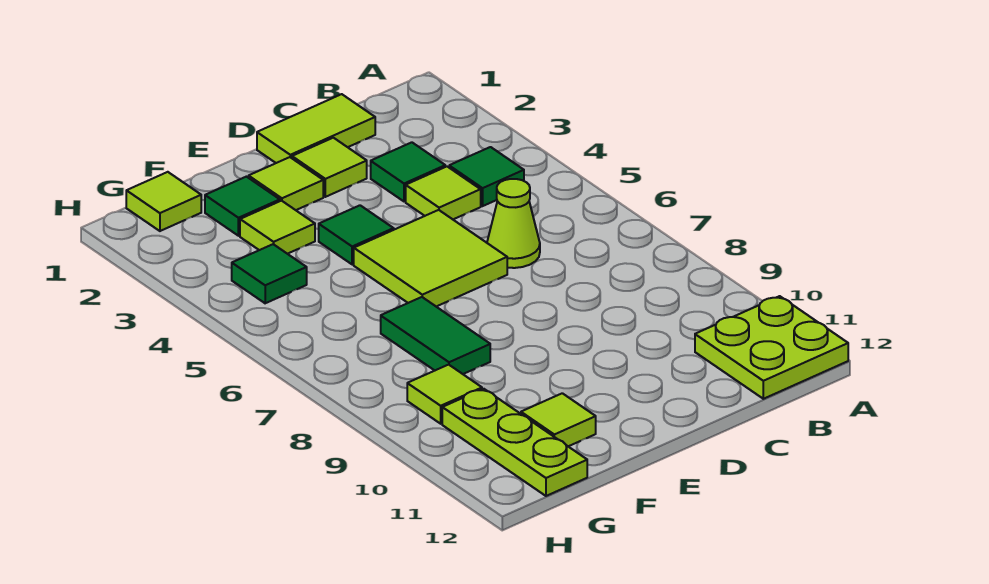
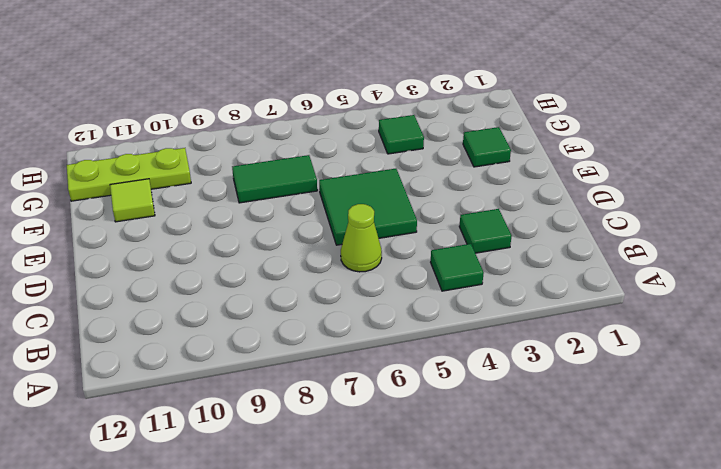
green tile D5:E6 level 1 -> lime tile D5:E6 level 1
none -> lime plate A11:B12 level 1
none -> lime tile C1:D1 level 1
none -> lime tile C4 level 1

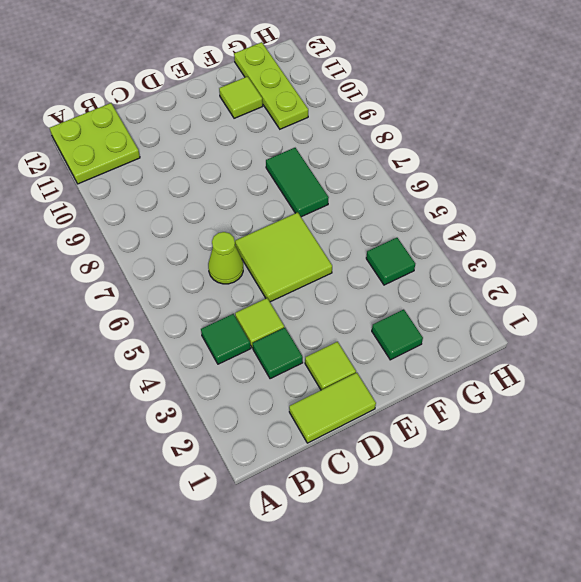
none -> lime tile E2 level 1
none -> green tile E4 level 1
none -> lime tile F3 level 1

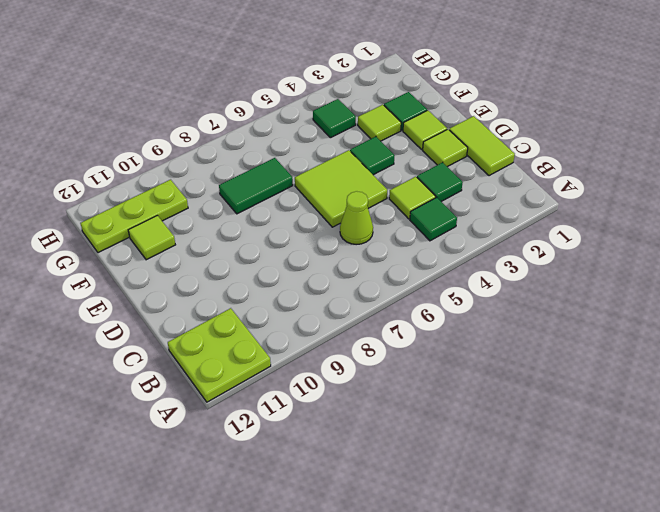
none -> lime tile G1 level 1
none -> lime tile G9 level 1

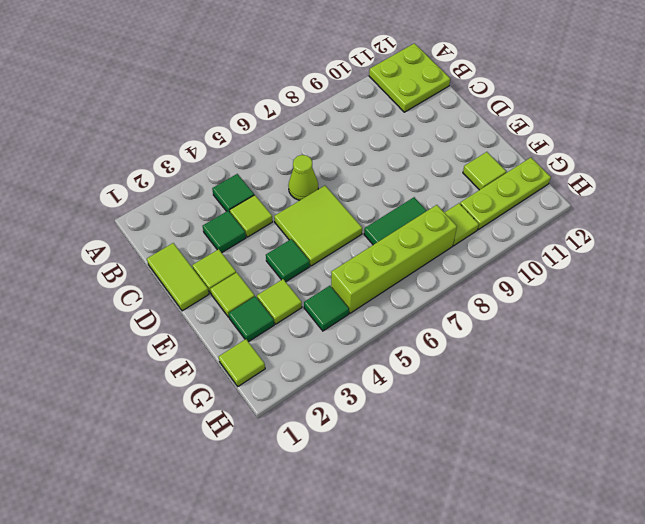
lime brick G5:G8 level 1 -> none

